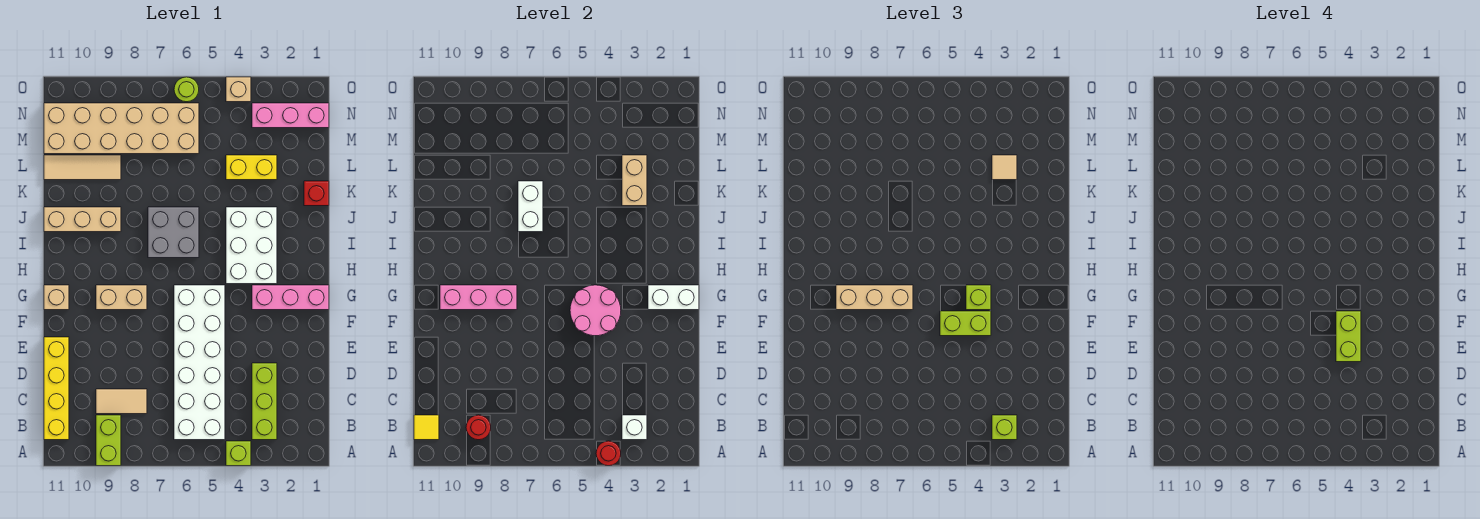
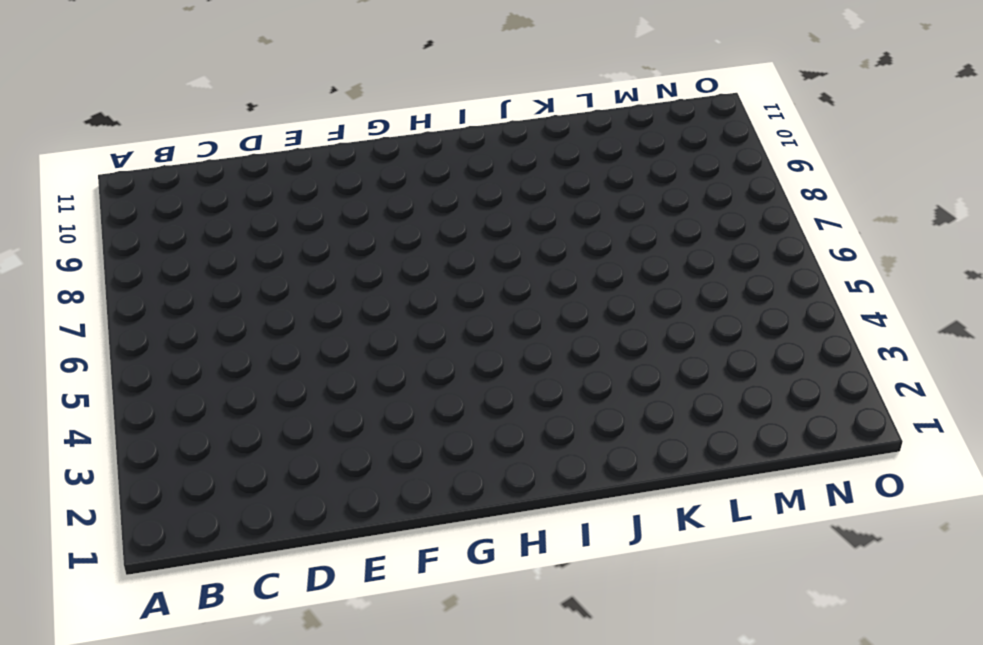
none -> lime brick A4 level 1
none -> lime brick A9:B9 level 1
none -> lime brick B3:D3 level 1
none -> white brick B5:G6 level 1

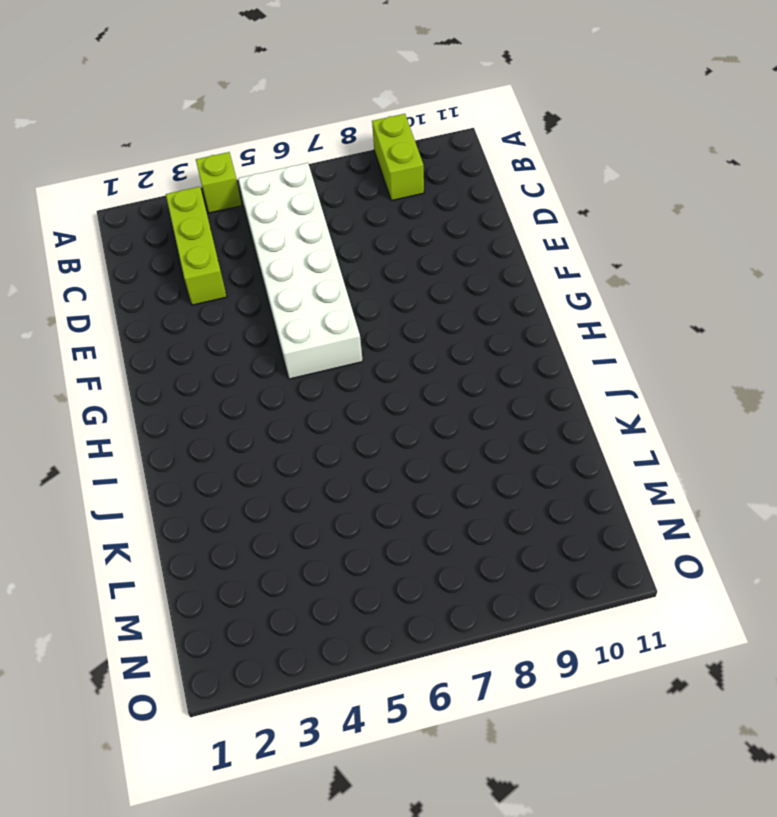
none -> yellow brick B11:E11 level 1
none -> tan tile C8:C9 level 1
none -> pink brick G1:G3 level 1
none -> tan brick G8:G9 level 1

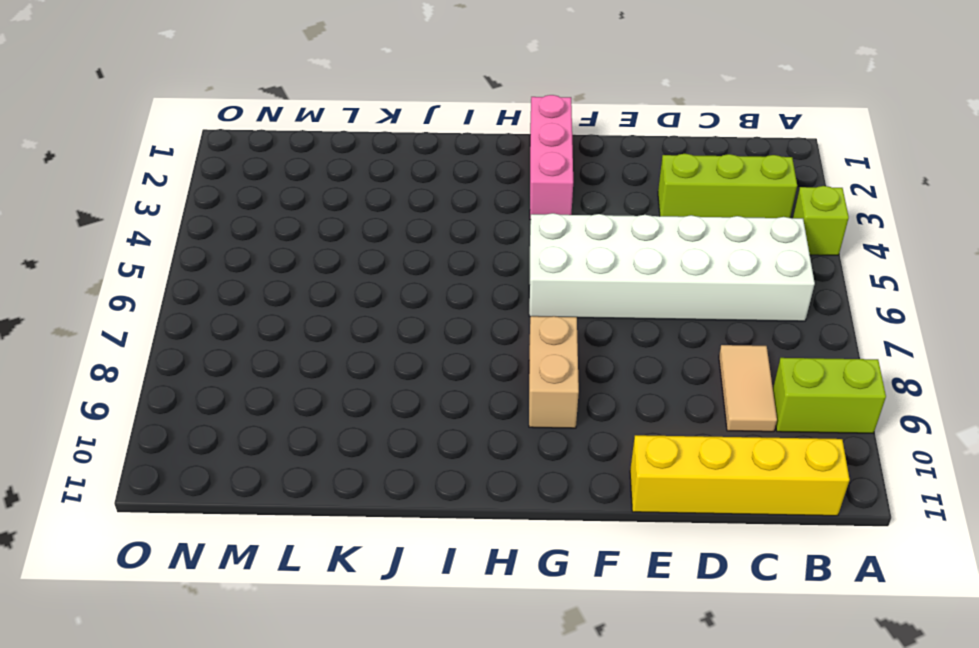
none -> tan brick G11 level 1
none -> white brick H3:J4 level 1
none -> grey brick I6:J7 level 1
none -> tan brick J9:J11 level 1

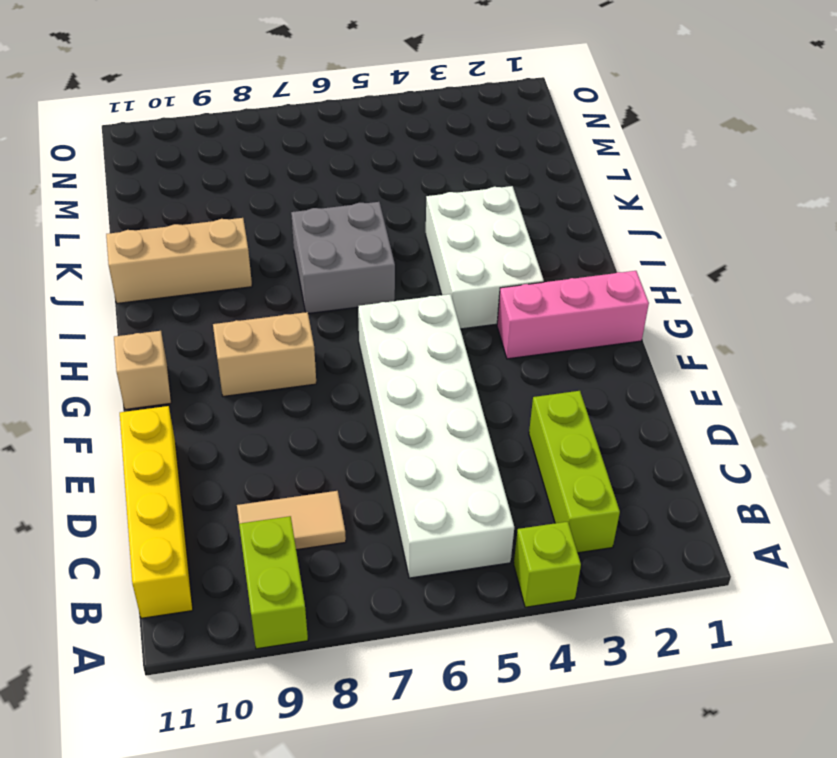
none -> red brick K1 level 1
none -> yellow brick L3:L4 level 1
none -> tan tile L9:L11 level 1
none -> tan brick M6:N11 level 1

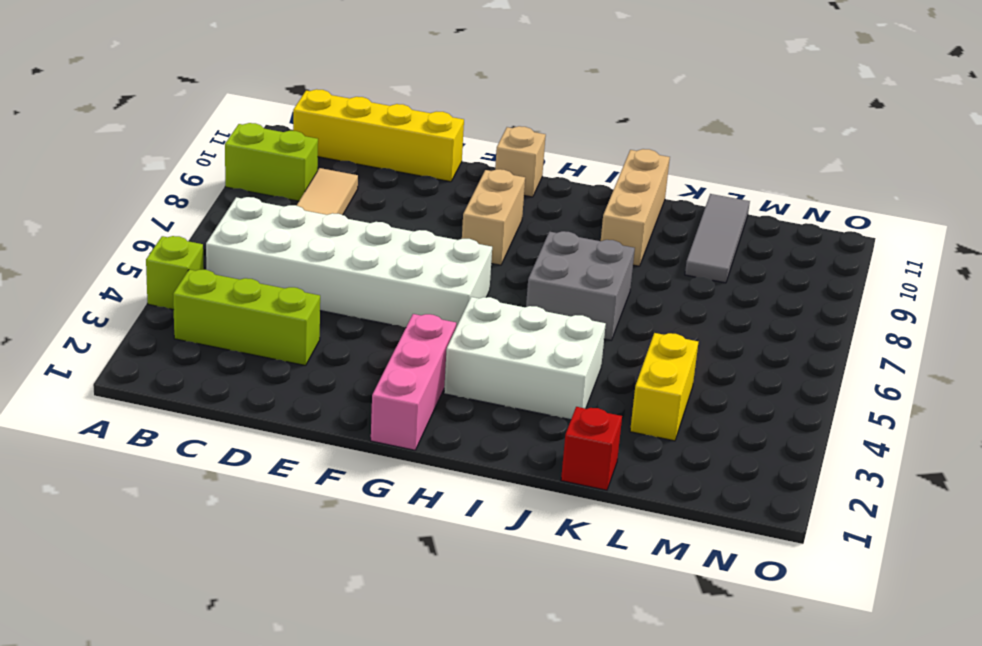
grey tile L9:L11 level 1 -> tan tile L9:L11 level 1
none -> tan brick M6:N11 level 1
none -> pink brick N1:N3 level 1
none -> tan brick O4 level 1
none -> lime round brick O6 level 1

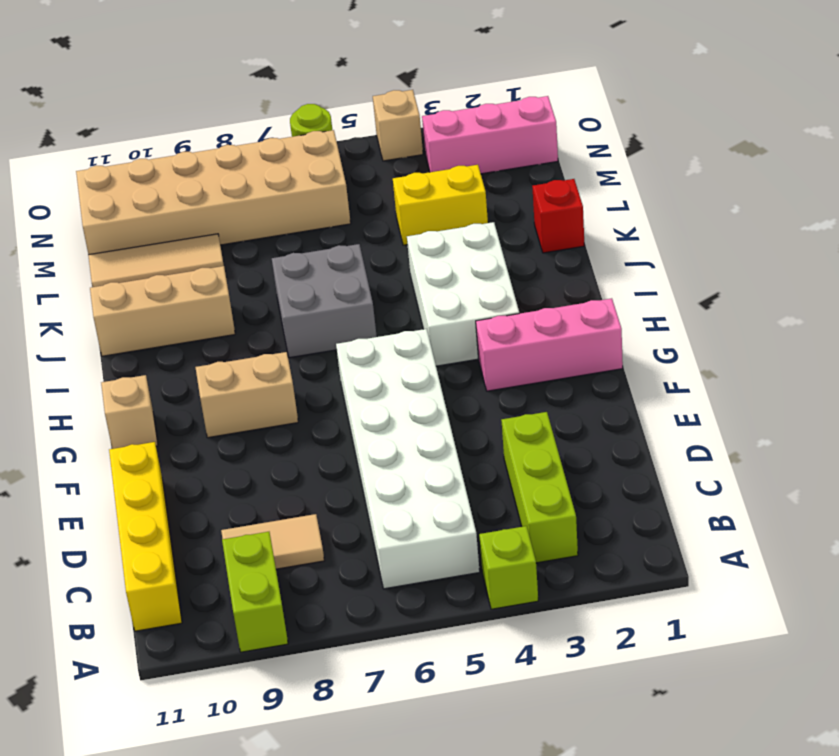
none -> red round brick A4 level 2
none -> white brick B3 level 2
none -> red round brick B9 level 2
none -> yellow tile B11 level 2

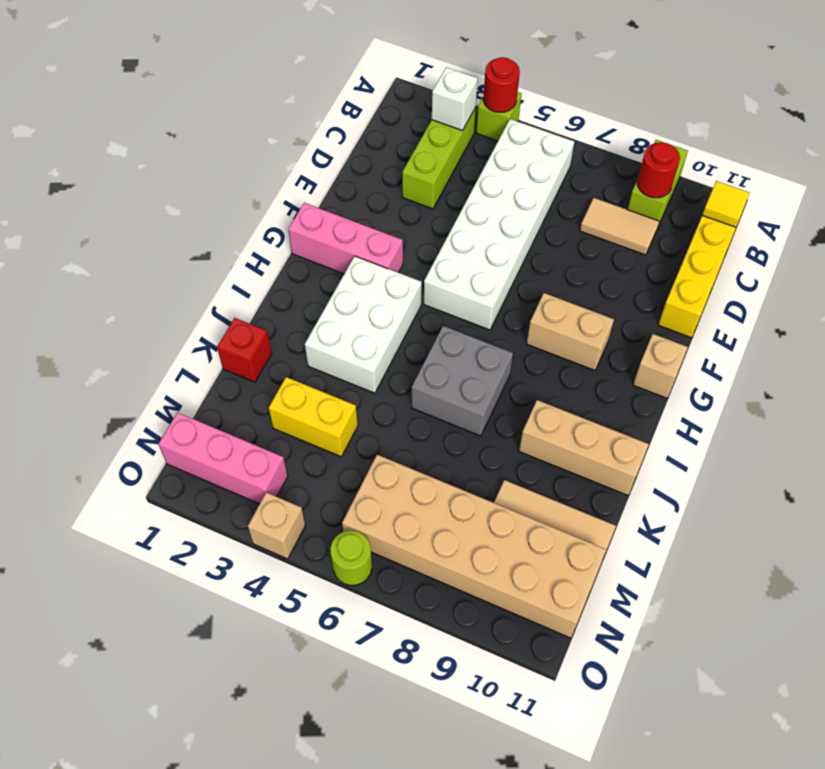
none -> pink round brick F4:G5 level 2
none -> white brick G1:G2 level 2
none -> pink brick G8:G10 level 2
none -> white brick J7:K7 level 2

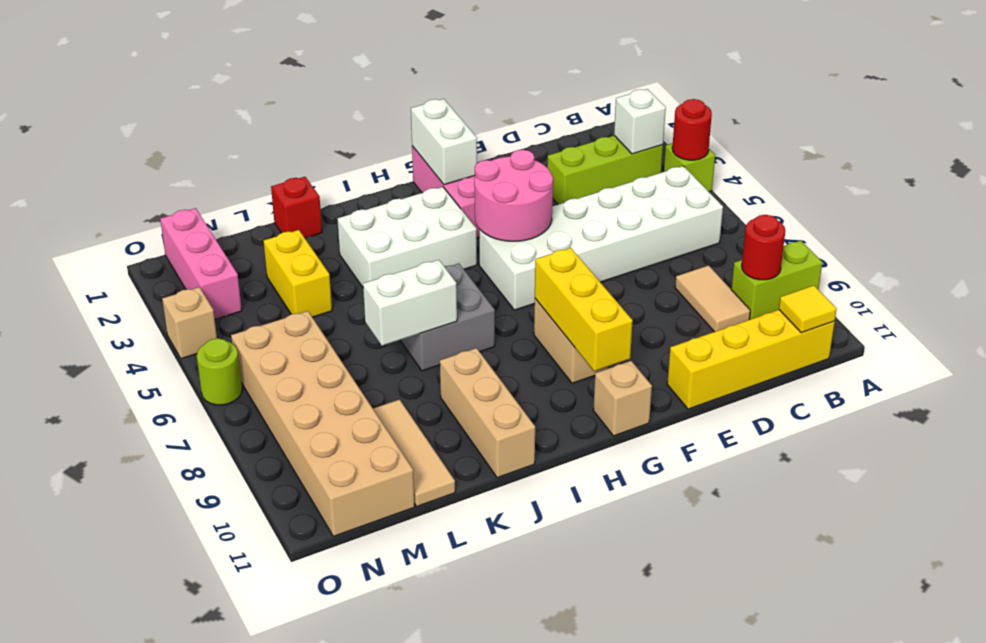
yellow brick G8:G10 level 2 -> pink brick G8:G10 level 2
none -> tan brick K3:L3 level 2
none -> lime brick B3 level 3
none -> lime brick F4:F5 level 3
none -> lime brick G4 level 3

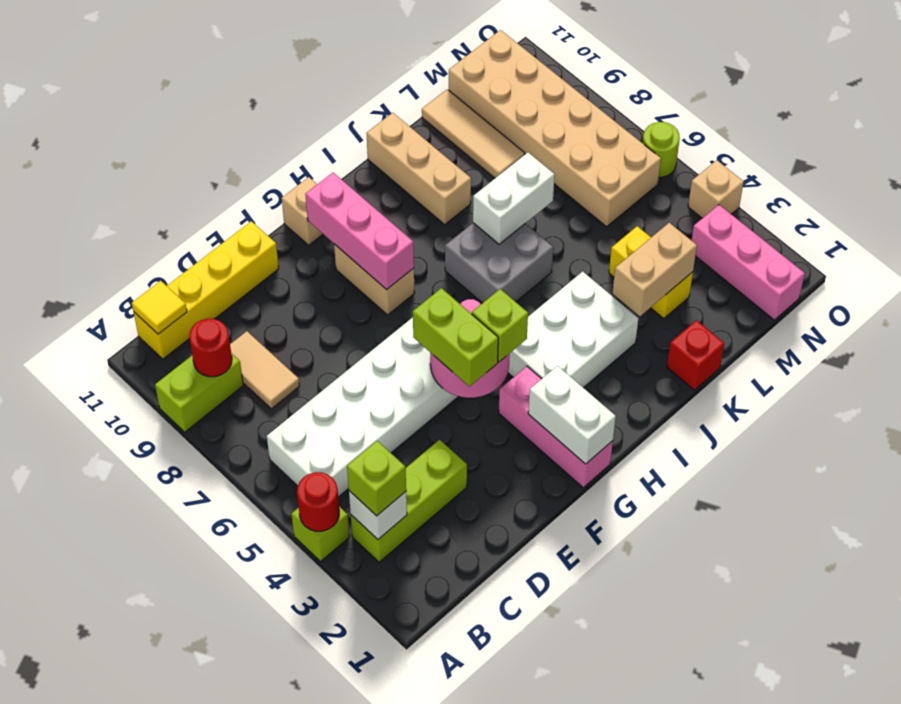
none -> tan brick G7:G9 level 3
none -> tan tile L3 level 3
none -> lime brick E4:F4 level 4

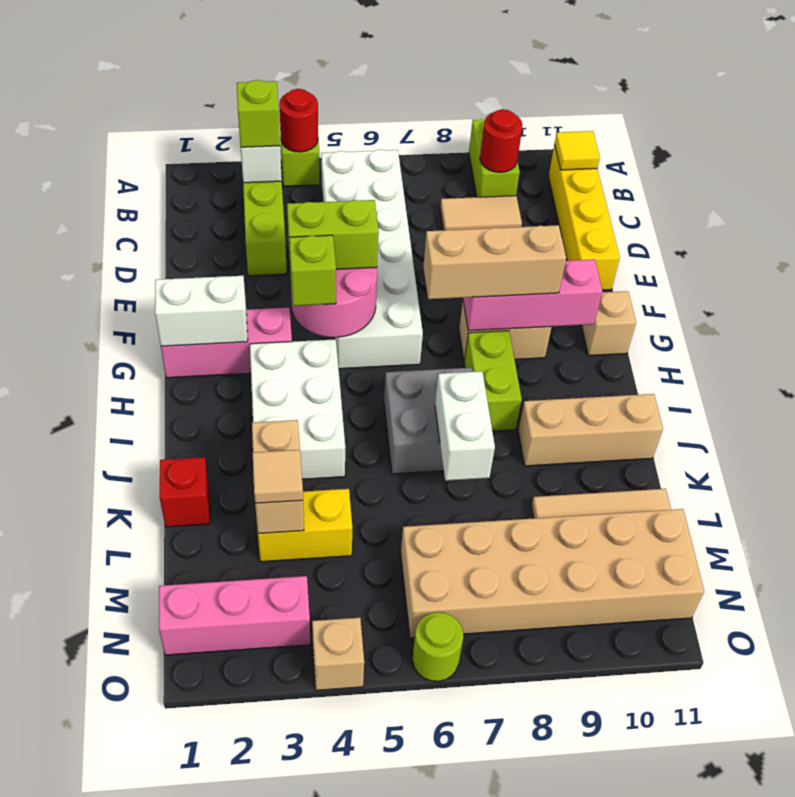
lime brick H8:I8 level 1 -> lime brick E4:F4 level 4

